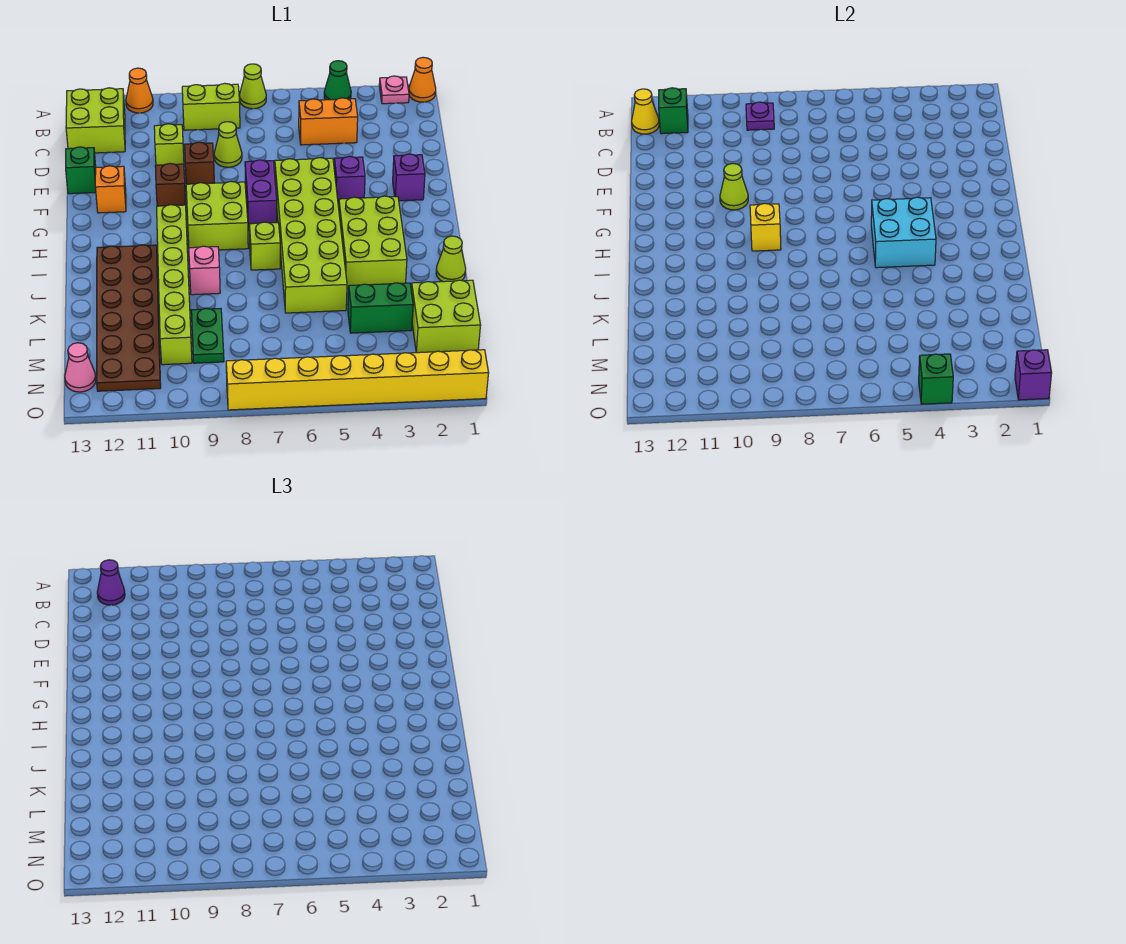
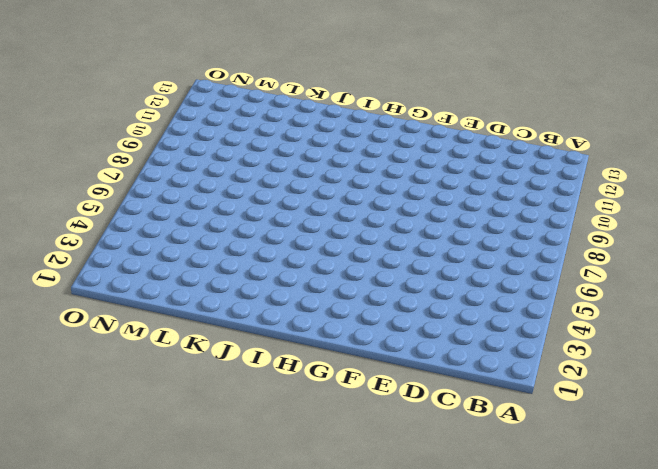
none -> orange cone A1 level 1
none -> pink plate A2 level 1
none -> green cone A4 level 1
none -> lime cone A7 level 1

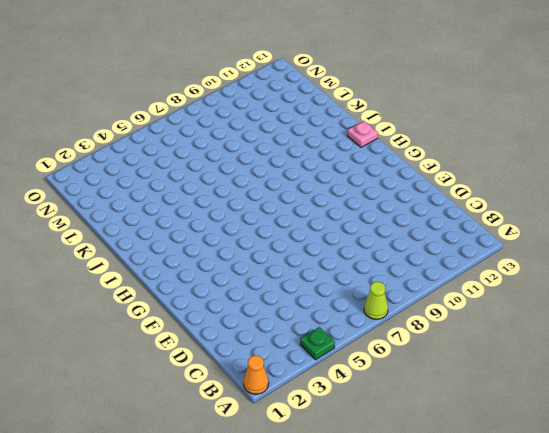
green plate A4 level 1 -> green cone A4 level 1
pink plate I13 level 1 -> pink plate A2 level 1
none -> orange cone A11 level 1
none -> lime brick B8:B9 level 1
none -> lime brick B12:C13 level 1
none -> orange brick C4:C5 level 1

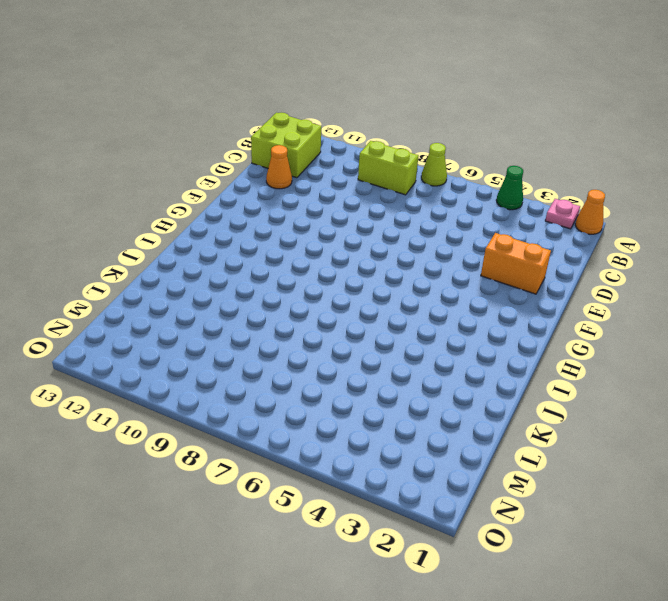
orange cone D12 level 1 -> orange cone A11 level 1
orange brick E2:E3 level 1 -> orange brick C4:C5 level 1
none -> lime cone D8 level 1
none -> lime brick D10 level 1
none -> brown brick E9 level 1
none -> green brick E13 level 1

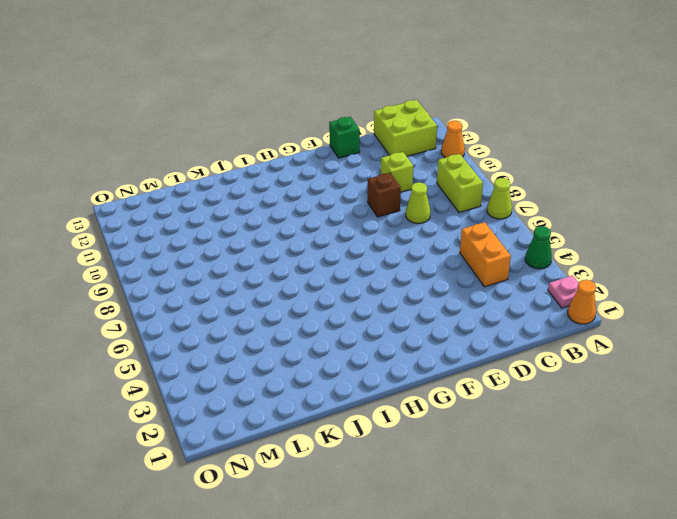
none -> purple brick F2 level 1
none -> purple brick F4 level 1
none -> lime brick F5:K6 level 1
none -> purple brick F7:G7 level 1

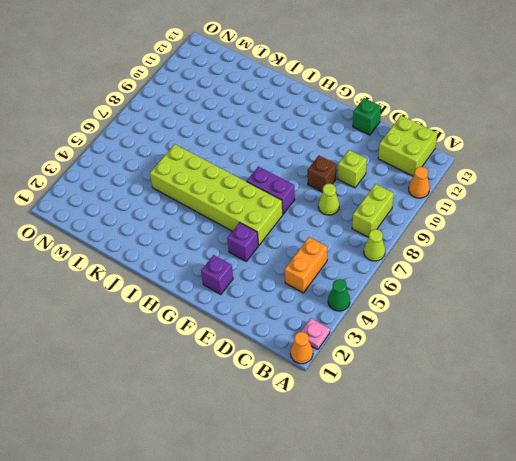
none -> brown brick F10 level 1
none -> orange brick F12 level 1
none -> lime brick G8:H9 level 1
none -> lime brick H3:J4 level 1

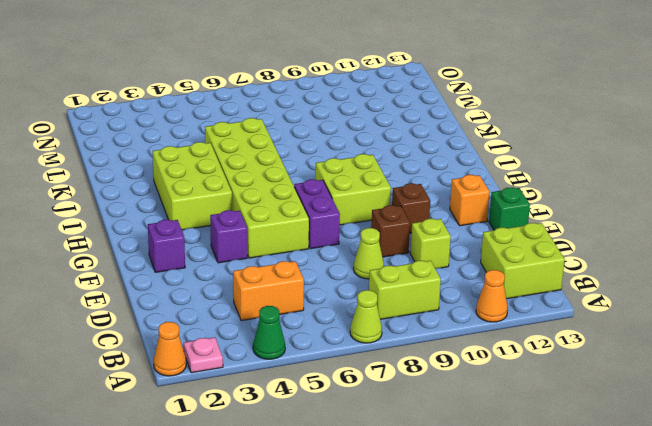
none -> lime brick H10:M10 level 1
none -> lime brick I7 level 1
none -> brown plate I11:N12 level 1
none -> lime cone J1 level 1

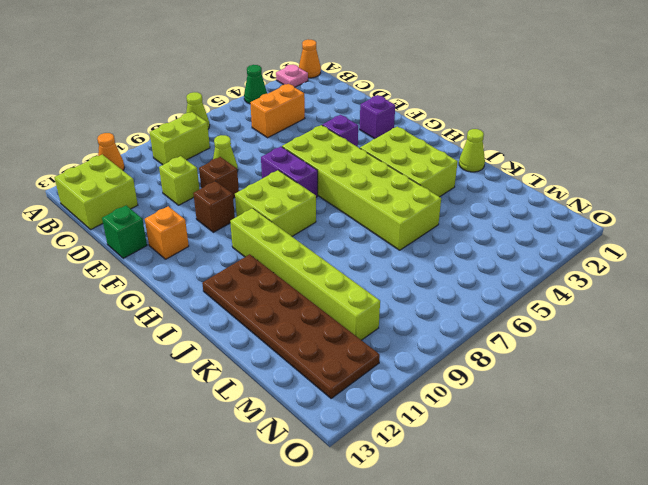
none -> lime brick I7 level 1
none -> pink brick J9 level 1
none -> lime brick L1:M2 level 1
none -> green brick L3:L4 level 1

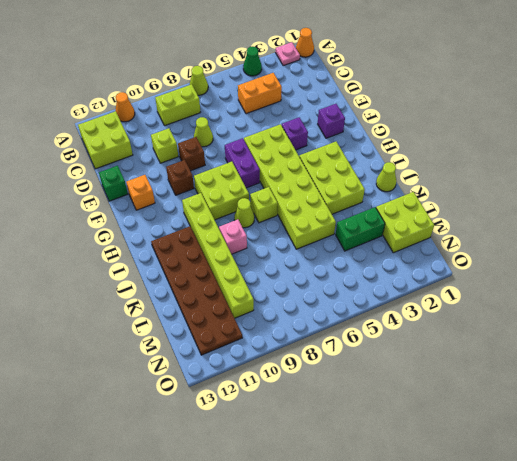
lime cone I8 level 1 -> lime cone F10 level 2
none -> green plate L9:M9 level 1
none -> pink cone N13 level 1
none -> yellow brick O1:O8 level 1
none -> purple plate B9 level 2

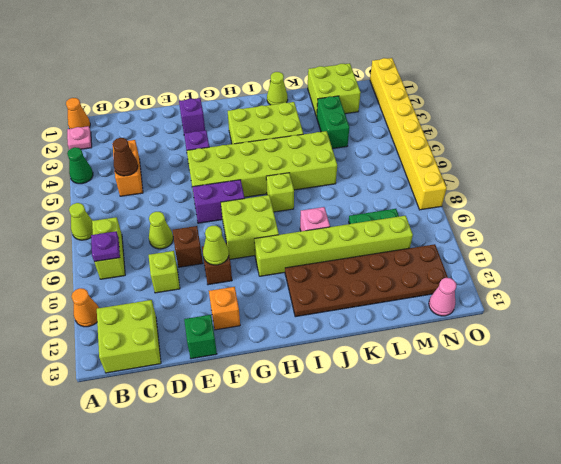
brown cone C5 level 2 -> none
none -> green brick B12 level 2
none -> yellow cone B13 level 2
none -> cyan brick H4:I5 level 2
none -> yellow brick H9 level 2

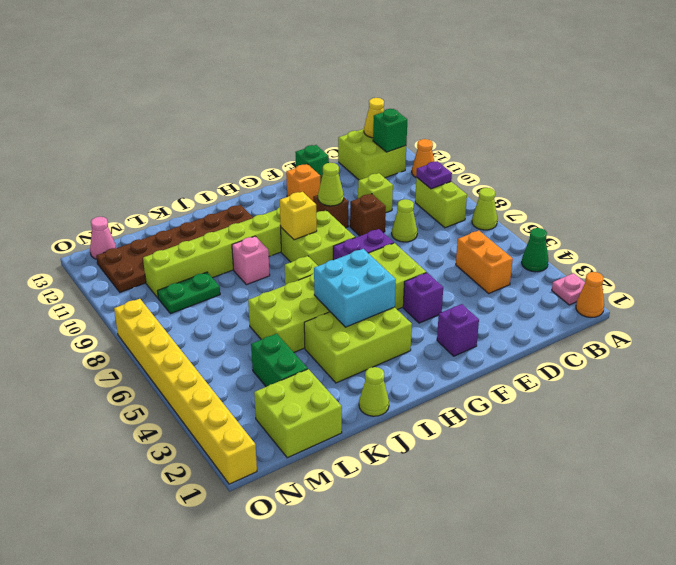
none -> purple brick O1 level 2
none -> green brick O4 level 2
none -> purple cone B12 level 3

